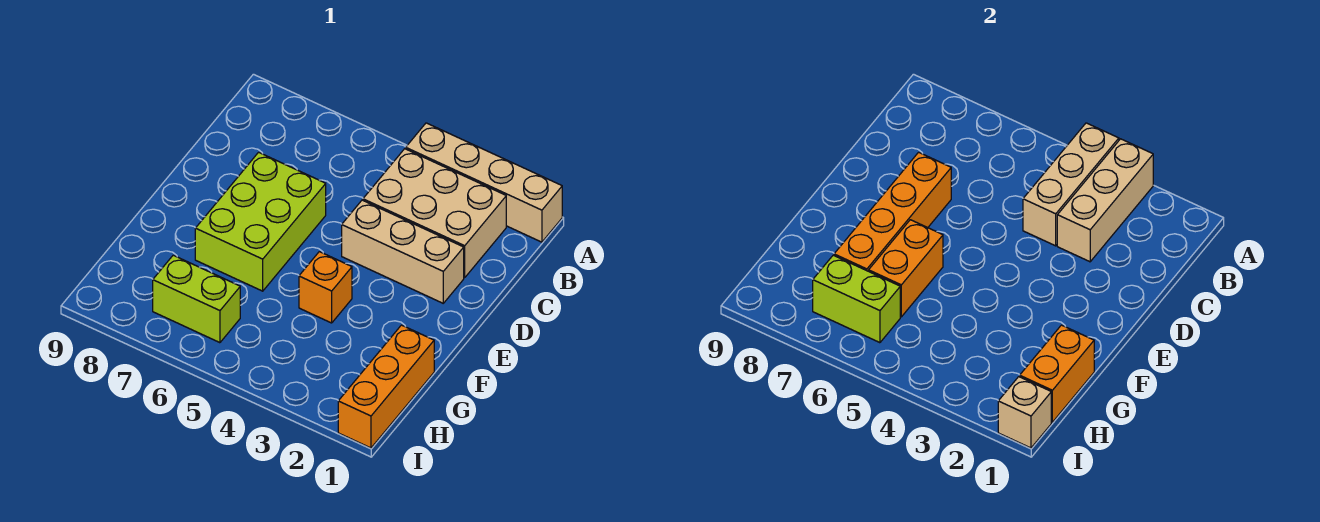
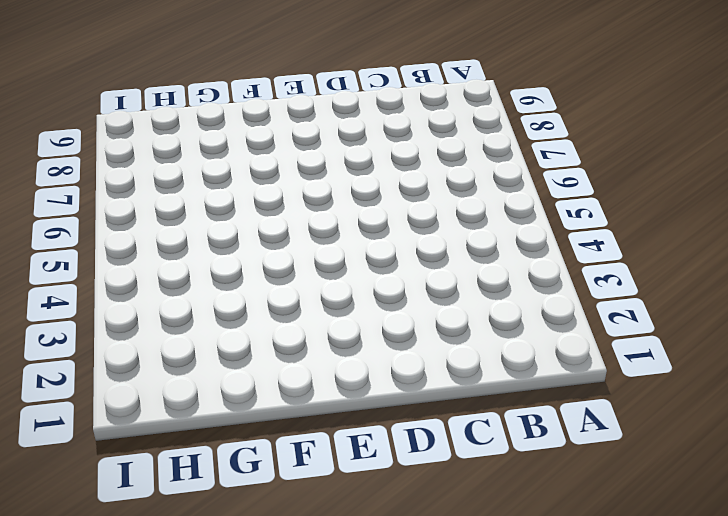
none -> tan brick A1:A4 level 1
none -> tan brick B2:C4 level 1
none -> tan brick D2:D4 level 1

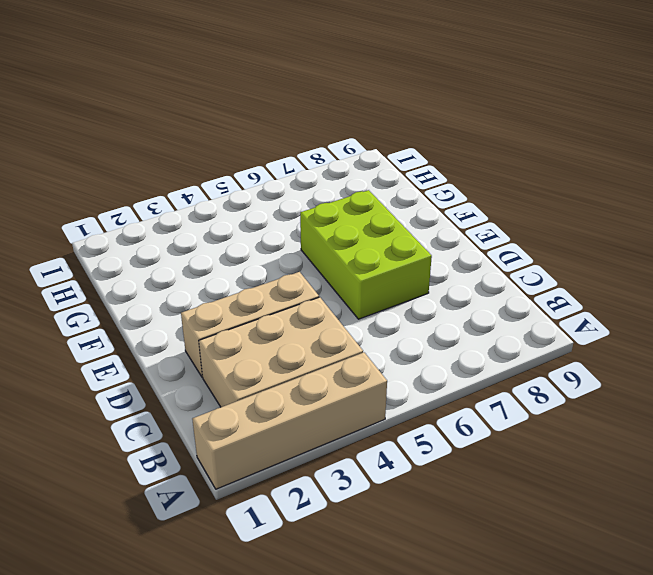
none -> orange brick F4 level 1
none -> orange brick G1:I1 level 1
none -> lime brick H6:H7 level 1

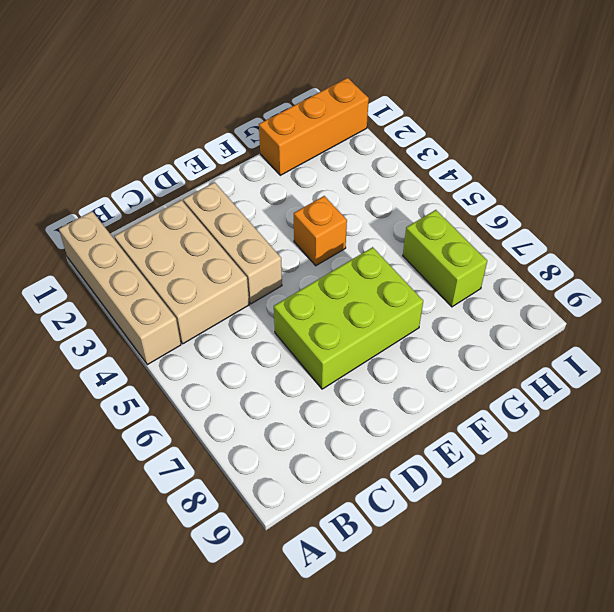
none -> tan brick A3:C3 level 2
none -> tan brick A4:C4 level 2
none -> orange brick D7:G7 level 2

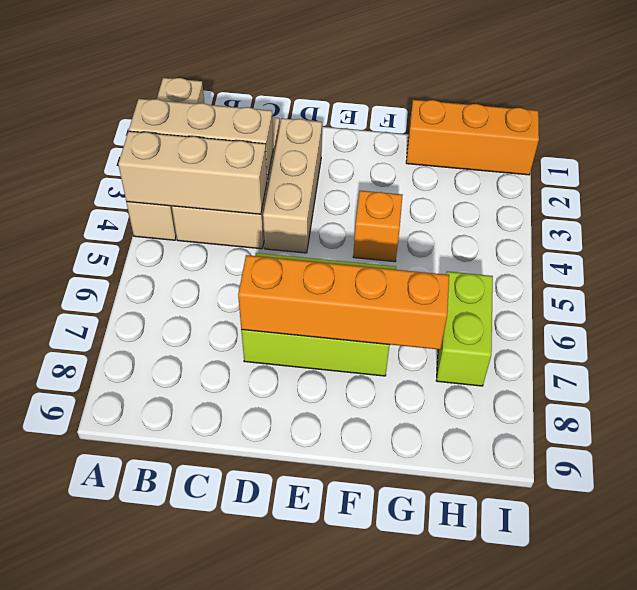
none -> orange brick F6:G6 level 2
none -> orange brick G1:H1 level 2
none -> lime brick H6:H7 level 2

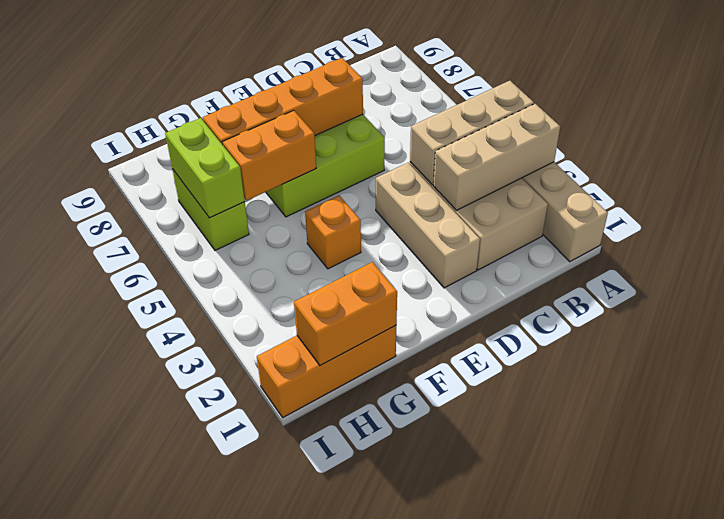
none -> tan brick I1 level 2

